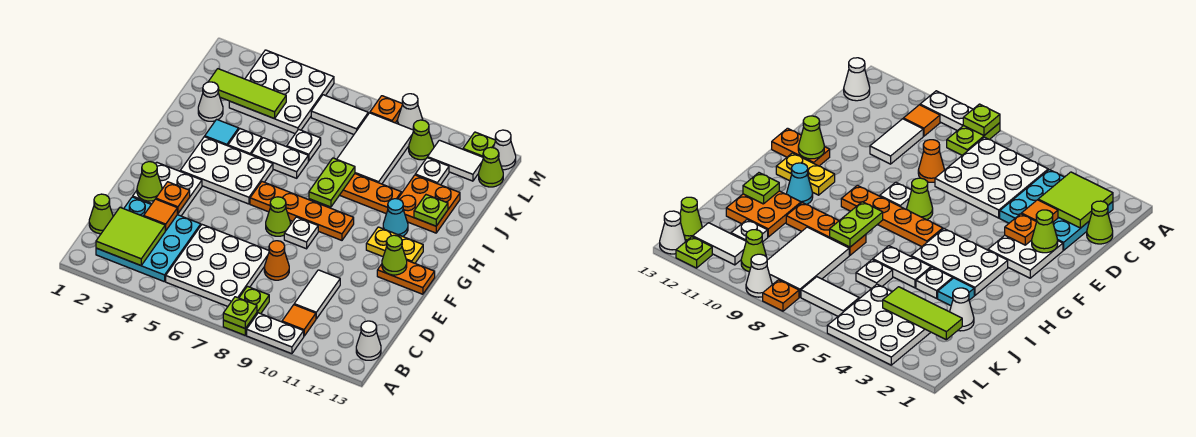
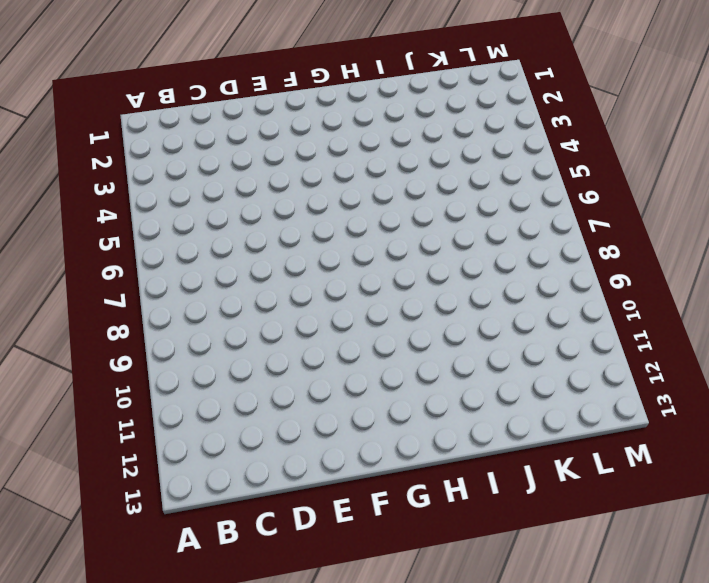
none -> lime plate A8:B8 level 1
none -> white plate A9:A10 level 1
none -> cyan plate B2:D4 level 1
none -> white plate B5:D7 level 1

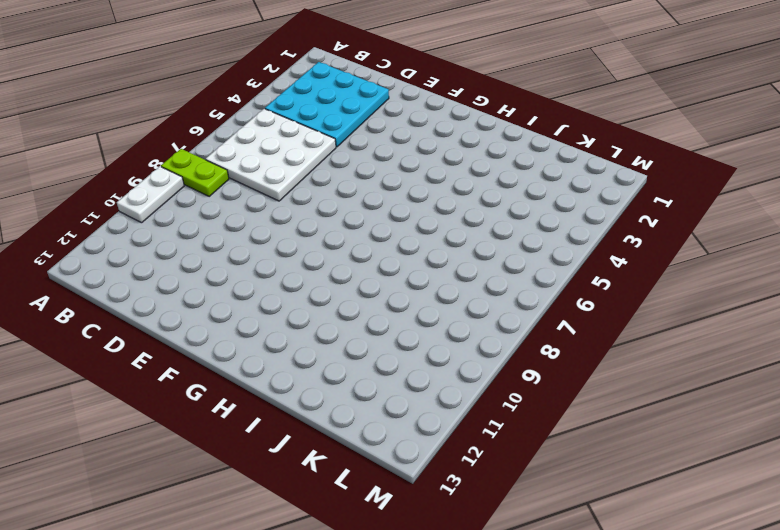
none -> orange tile B10 level 1
none -> white cone B13 level 1
none -> lime cone C1 level 1
none -> white tile C10:D10 level 1

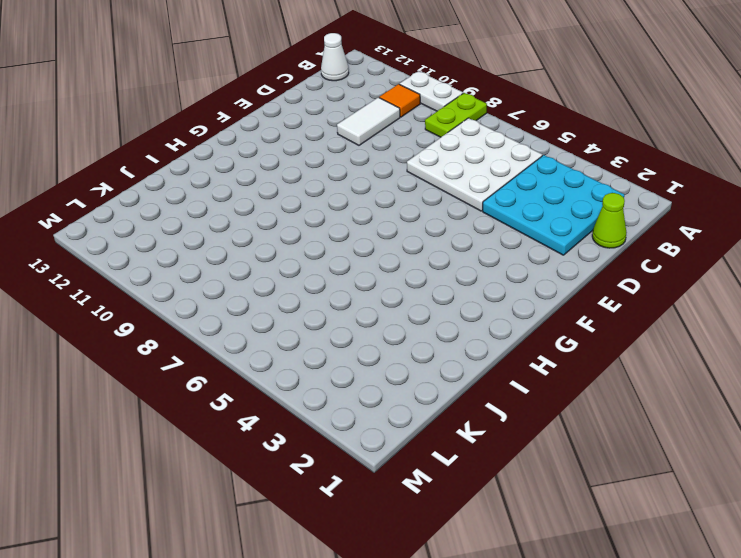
none -> orange cone D8 level 1
none -> white plate E2:F3 level 1
none -> lime cone F7 level 1
none -> white plate F8 level 1

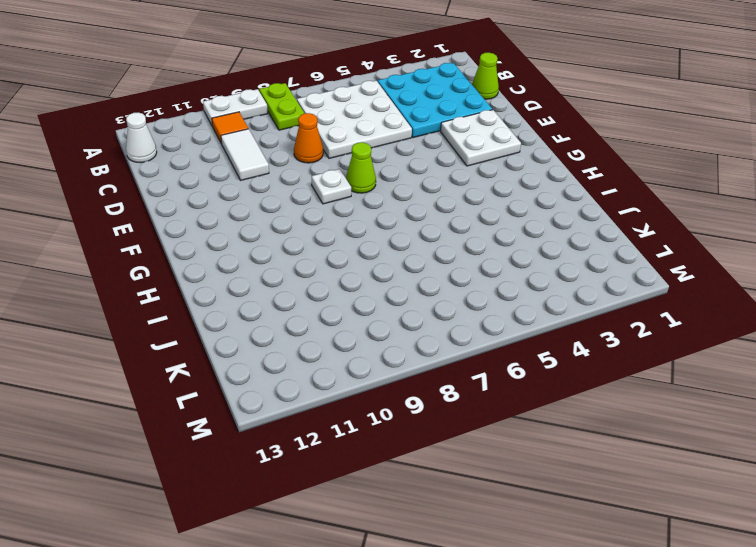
none -> orange plate F12:F13 level 1
none -> white plate G3:H5 level 1
none -> orange plate G6:G9 level 1
none -> yellow plate G11:G12 level 1

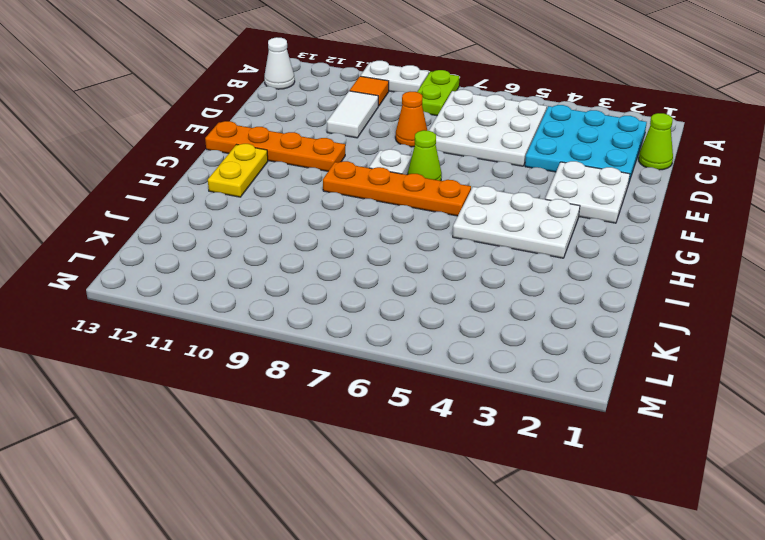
orange plate F10:F13 level 1 -> orange plate F12:F13 level 1
yellow plate G12:H12 level 1 -> yellow plate G11:G12 level 1
none -> cyan cone H11 level 1
none -> cyan tile I3 level 1
none -> white plate I4 level 1
none -> white plate I5:I6 level 1

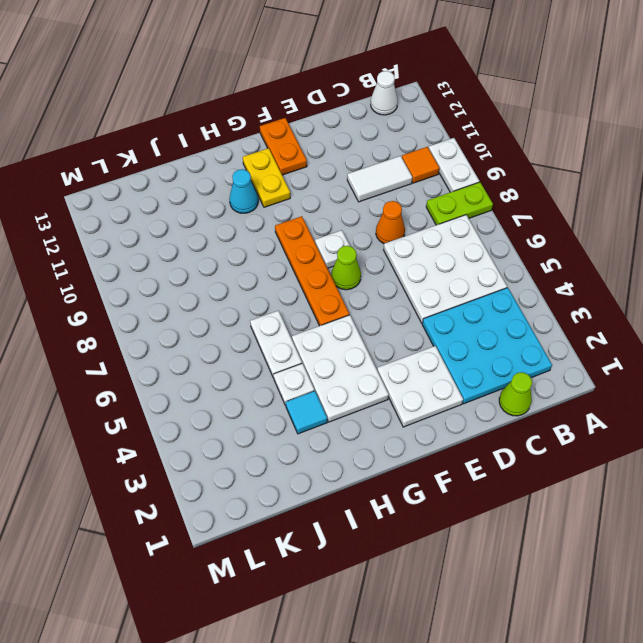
none -> orange plate I8:I10 level 1
none -> orange plate I11:J12 level 1
none -> white cone J2 level 1
none -> white plate J6 level 1

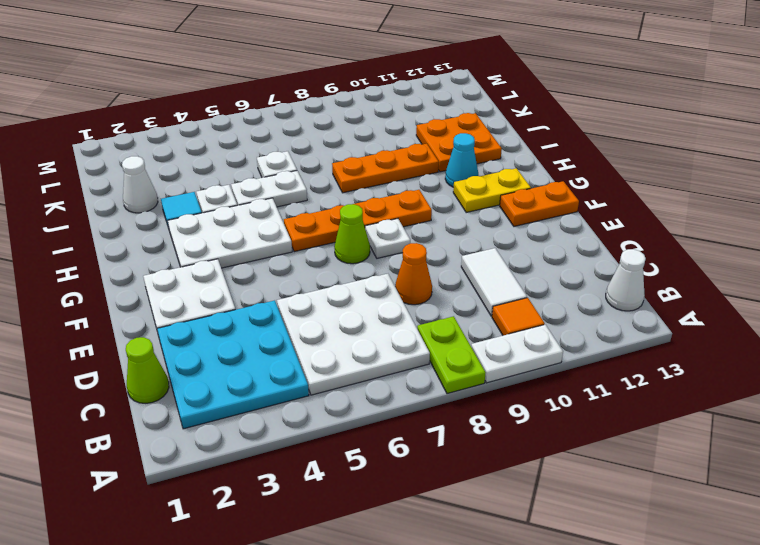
none -> white tile J8:L9 level 1
none -> white plate K3:M5 level 1
none -> white plate K11 level 1
none -> white tile L6:L7 level 1

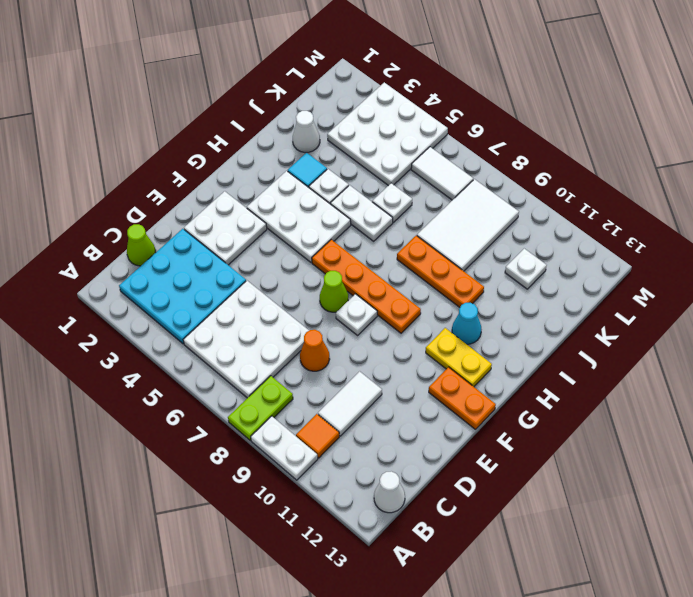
none -> orange plate I11:J12 level 1
none -> lime cone L10 level 1
none -> white tile L11:L12 level 1
none -> lime cone L13 level 1

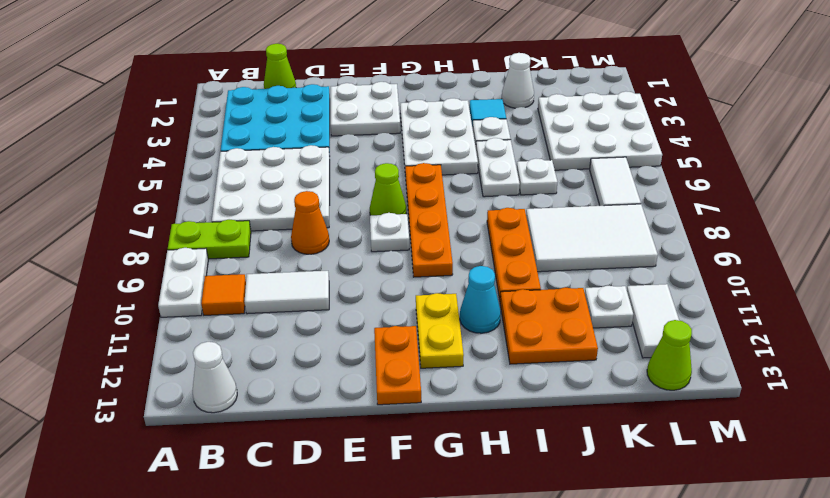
none -> lime cone L10 level 1
none -> orange plate M8 level 1
none -> white cone M9 level 1
none -> lime plate M12 level 1

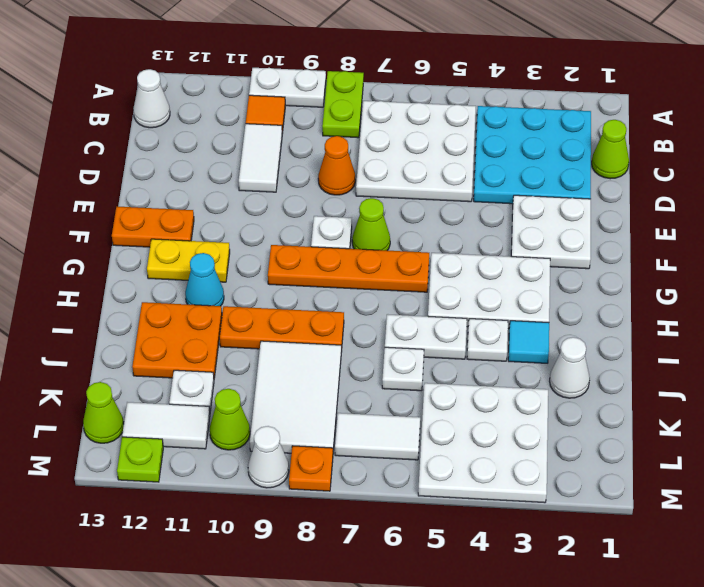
none -> white cone M13 level 1
none -> lime plate A8 level 2
none -> lime tile B2:C3 level 2
none -> orange tile D3 level 2

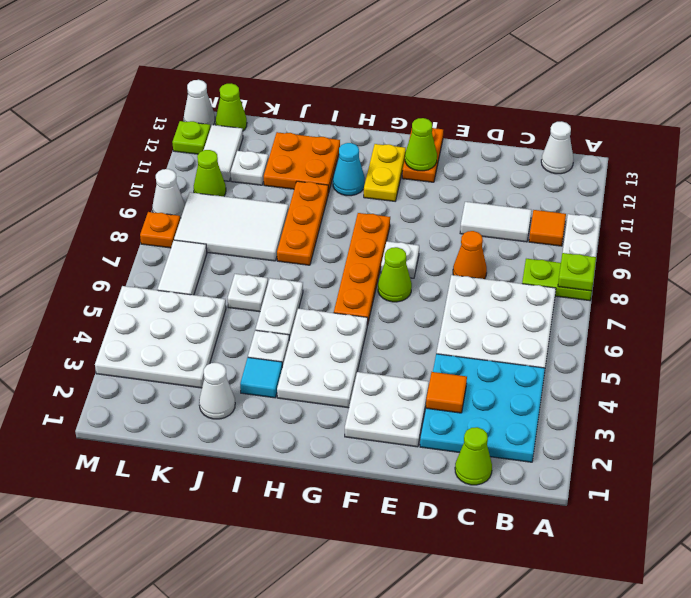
none -> lime tile B2:C3 level 2
none -> lime cone E2 level 2
none -> orange plate E3 level 2
none -> lime plate H8:I8 level 2

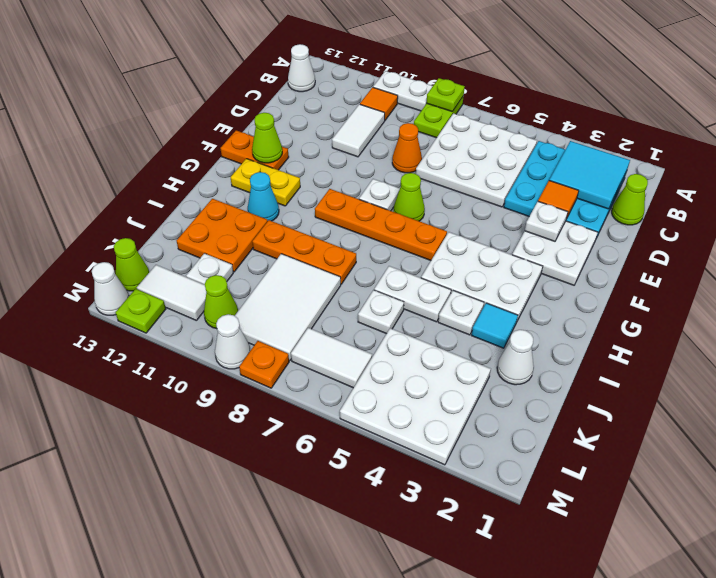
cyan tile B2:C3 level 2 -> lime tile B2:C3 level 2
white plate E3 level 2 -> orange plate E3 level 2
none -> lime cone E2 level 2
none -> lime plate H8:I8 level 2
none -> lime plate I12 level 2
none -> lime tile K2:K4 level 2

